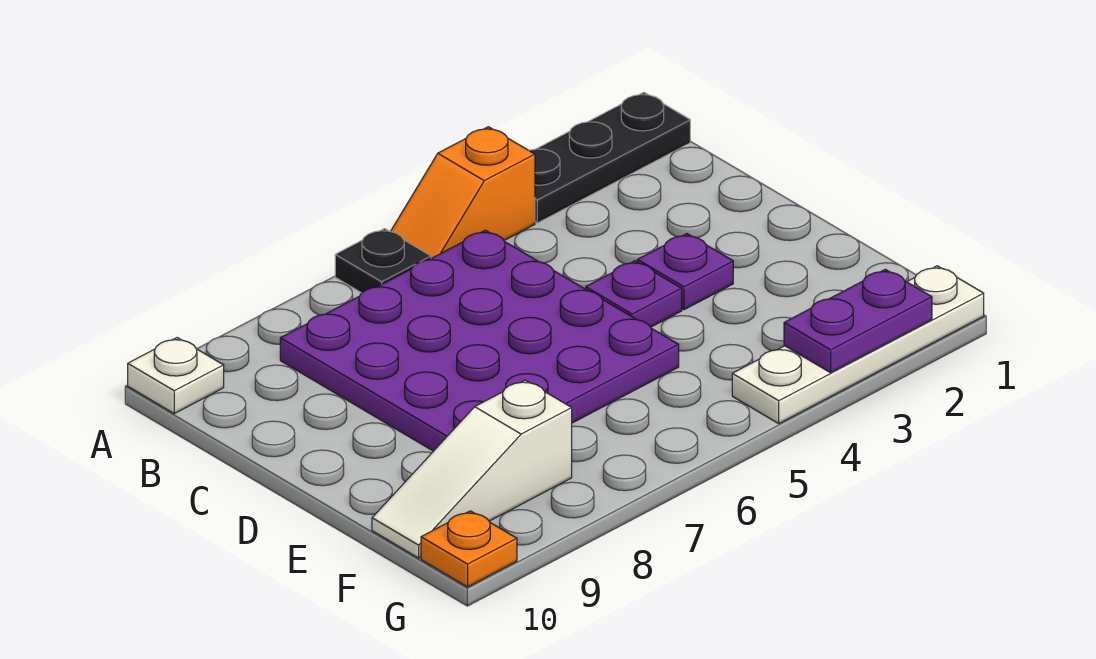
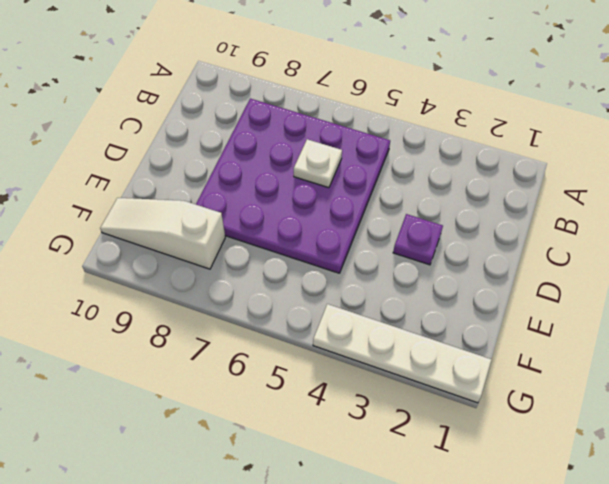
white plate C6 level 2 -> white plate A10 level 1
none -> black plate A1:A3 level 1
none -> orange slope A4:A5 level 1 top 4

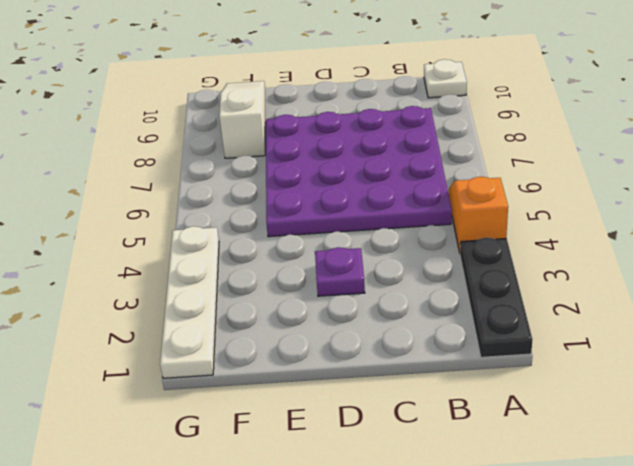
none -> black plate A6 level 1
none -> purple plate D4 level 1

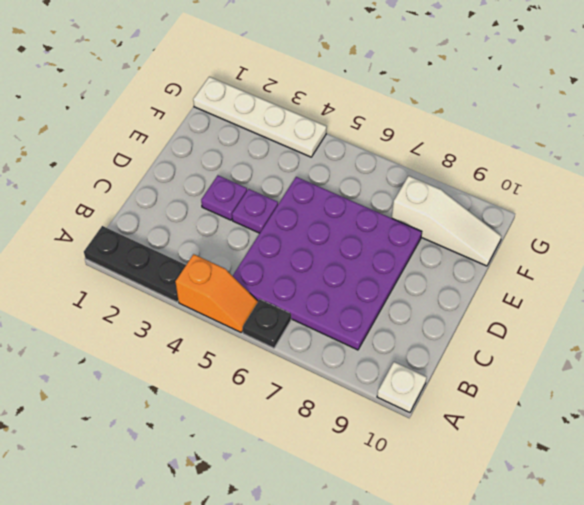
none -> orange plate G10 level 1
none -> purple plate G2:G3 level 2

